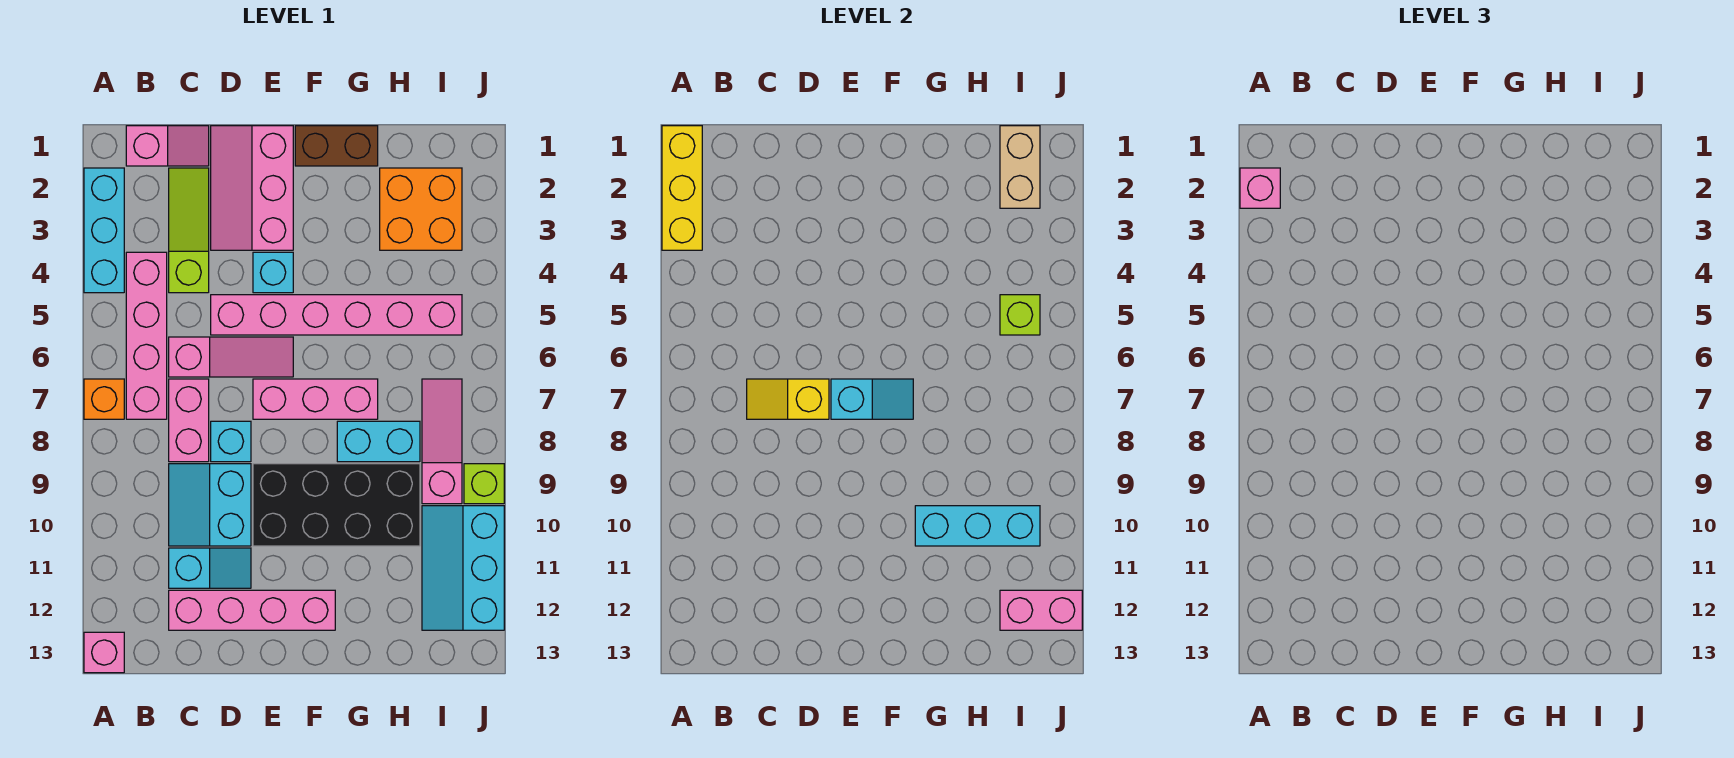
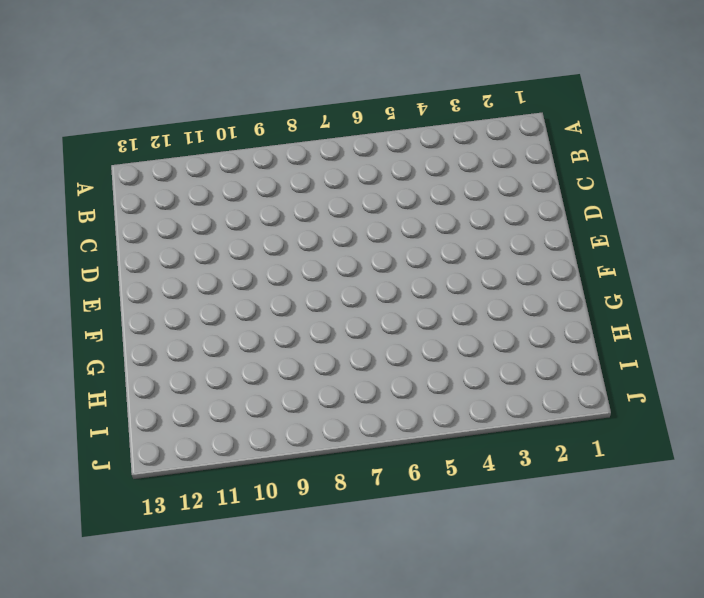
none -> cyan brick A2:A4 level 1
none -> orange brick A7 level 1
none -> pink brick A13 level 1
none -> pink slope B1:C1 level 1 top B

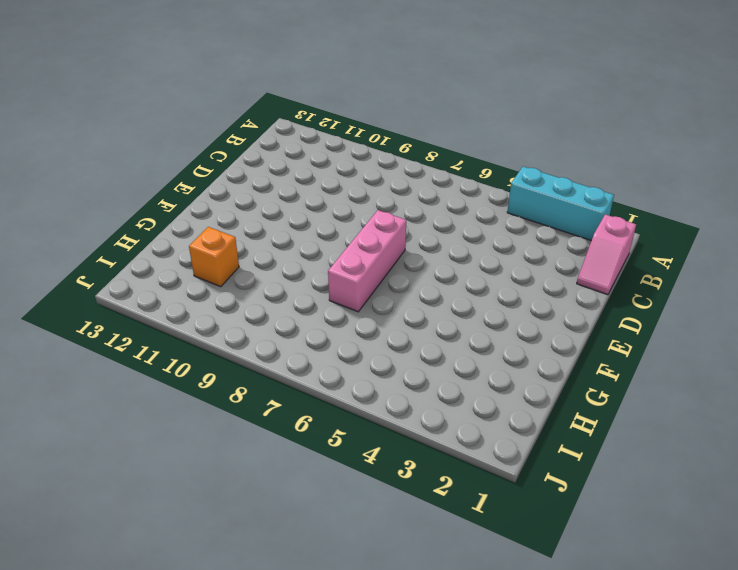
orange brick H11 level 1 -> orange brick A7 level 1
none -> pink brick A13 level 1
none -> pink brick B4:B7 level 1
none -> lime slope C2:C4 level 1 top 4
none -> pink slope C6:E6 level 1 top C

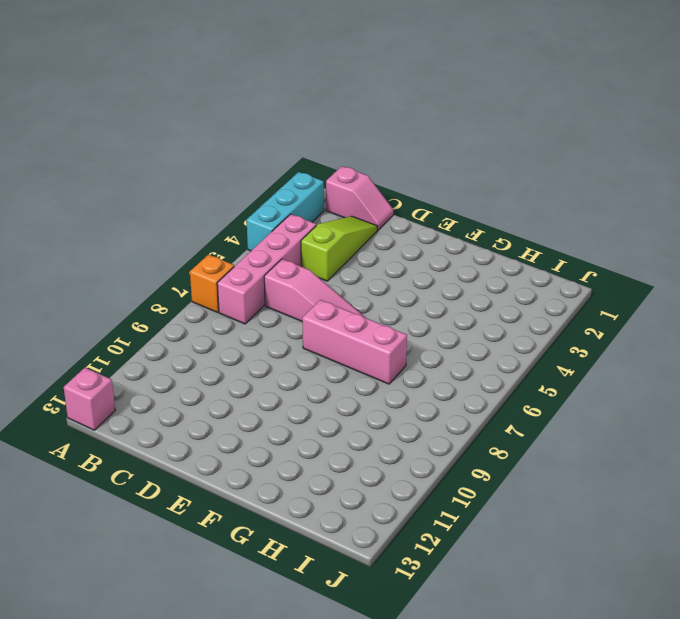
none -> pink brick C7:C8 level 1
none -> cyan slope C9:D10 level 1 top D
none -> cyan slope C11:D11 level 1 top C
none -> pink brick C12:F12 level 1

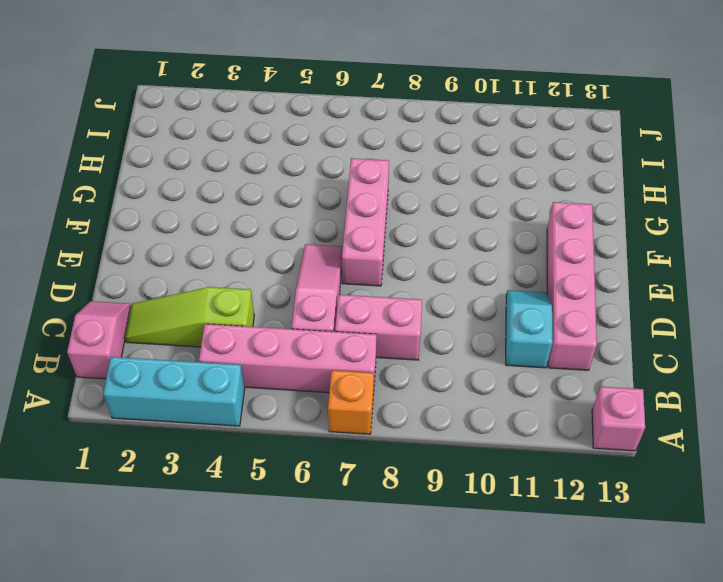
none -> cyan slope C9:D10 level 1 top D
none -> pink slope D1:E3 level 1 top E
none -> pink brick D5:I5 level 1
none -> cyan brick D8 level 1

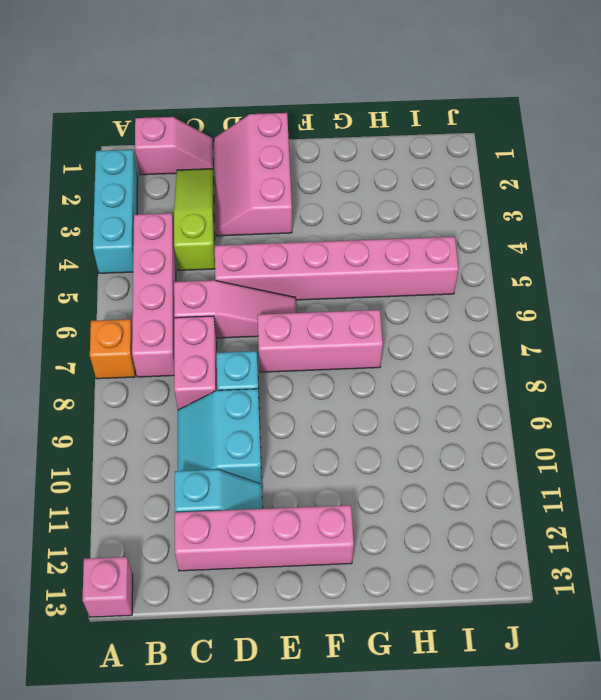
none -> cyan brick E4 level 1
none -> black brick E9:H10 level 1
none -> brown brick F1:G1 level 1
none -> cyan brick G8:H8 level 1

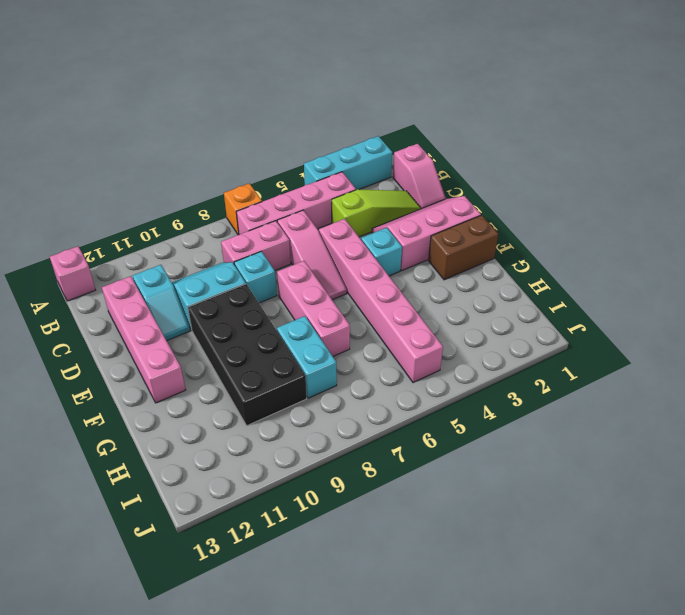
brown brick F1:F2 level 1 -> brown brick F1:G1 level 1
none -> orange brick H2:I3 level 1
none -> pink slope I7:I9 level 1 top 9
none -> cyan slope I10:J12 level 1 top J
none -> lime brick J9 level 1

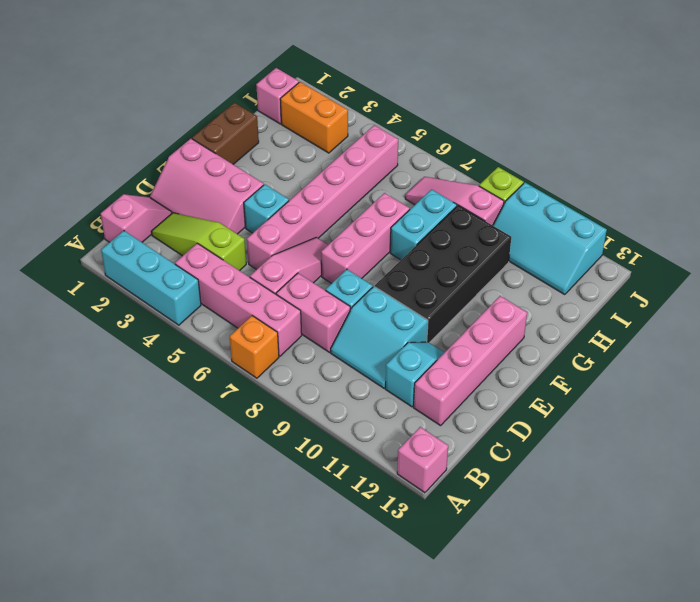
pink brick I1 level 1 -> pink brick A2 level 3
orange brick I2:I3 level 1 -> orange brick H2:I3 level 1
none -> yellow brick A1:A3 level 2
none -> yellow slope C7:D7 level 2 top D
none -> cyan slope E7:F7 level 2 top E
none -> cyan brick G10:I10 level 2

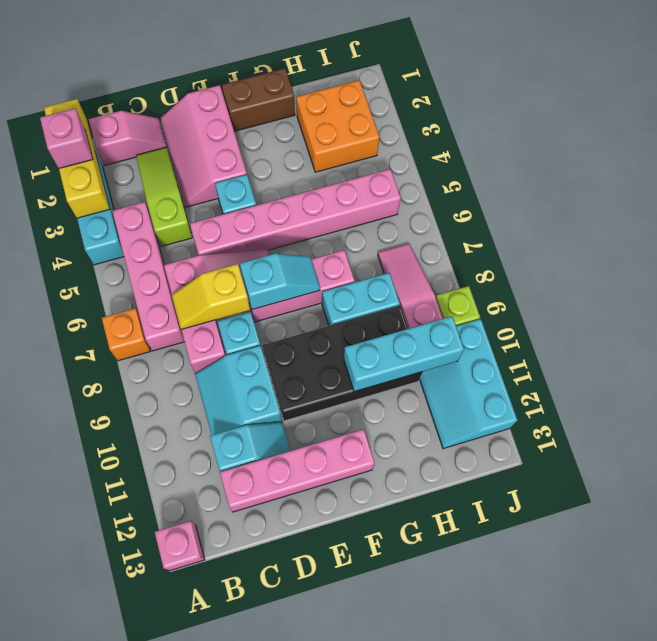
none -> tan brick I1:I2 level 2
none -> lime brick I5 level 2
none -> pink brick I12:J12 level 2

